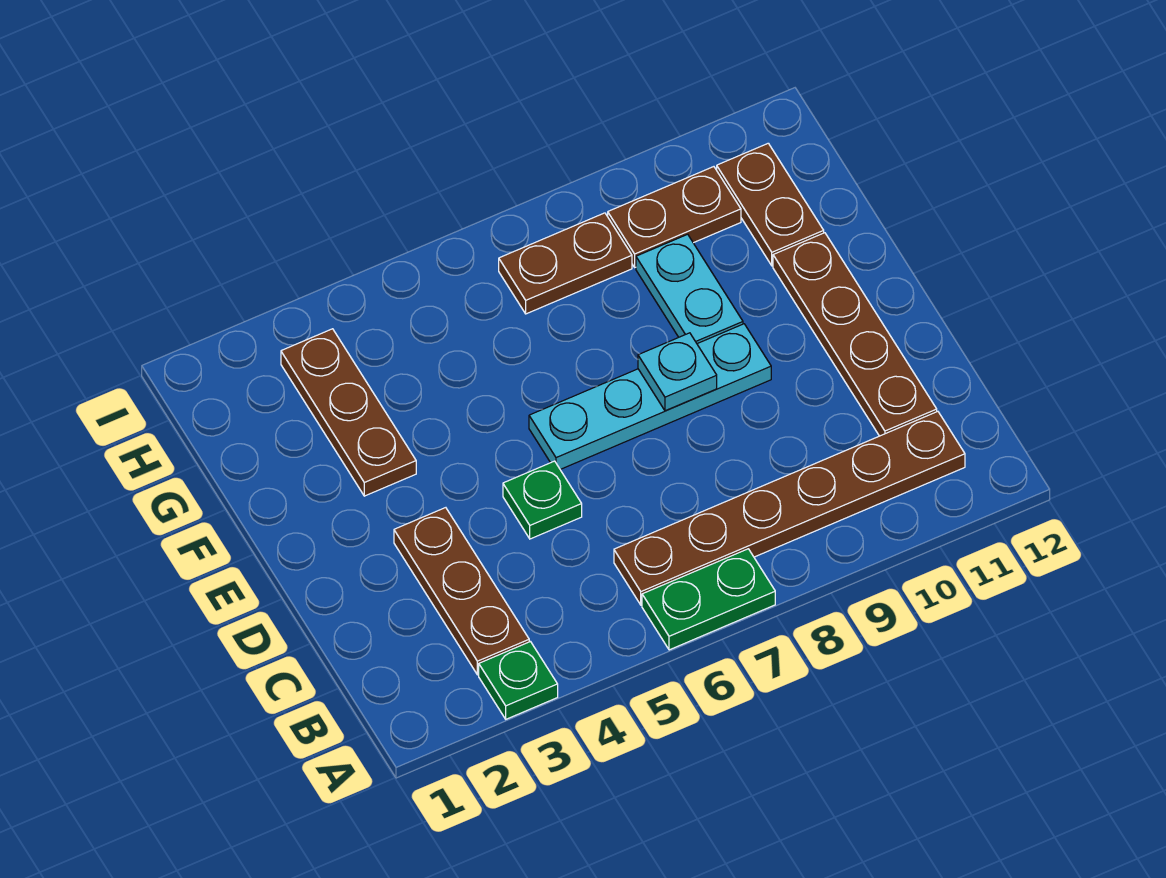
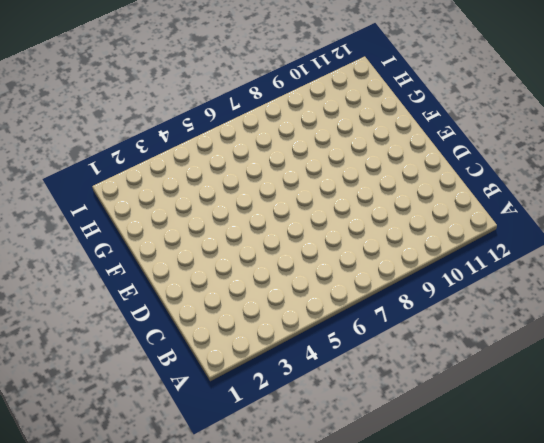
none -> green plate A3 level 1
none -> green plate A6:A7 level 1
none -> brown plate B3:D3 level 1

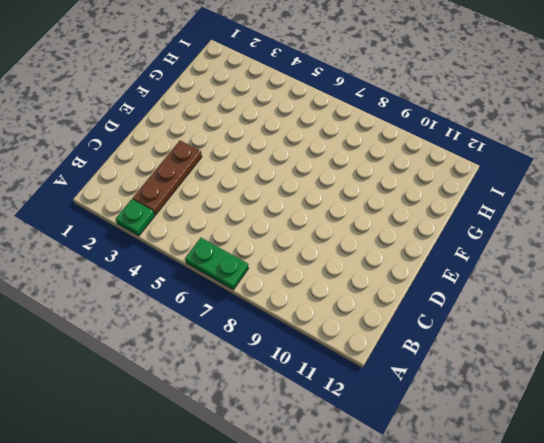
none -> brown plate B6:B11 level 1
none -> brown plate C11:F11 level 1
none -> green plate D5 level 1

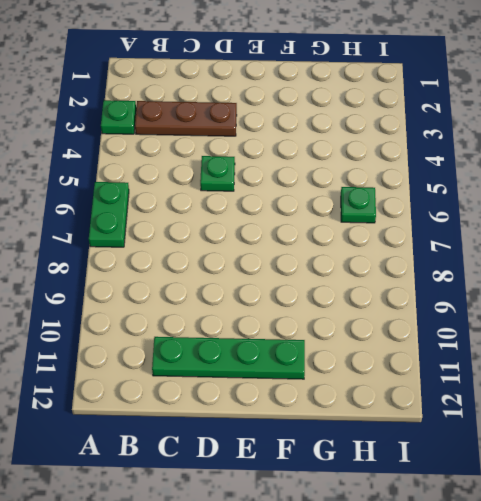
green plate C11:F11 level 1 -> brown plate C11:F11 level 1
green plate H6 level 1 -> none
none -> brown plate B6:B11 level 1
none -> cyan plate E6:E9 level 1
none -> brown plate F3:H3 level 1

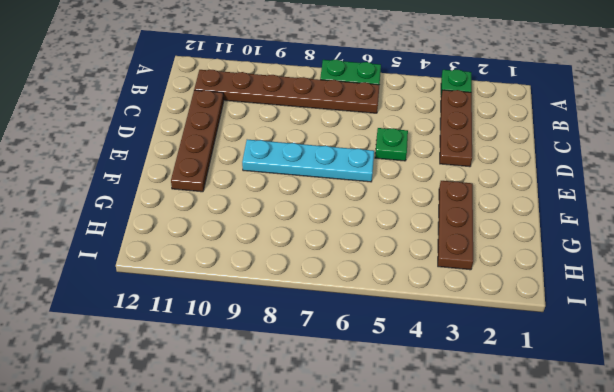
none -> cyan plate F9:G9 level 1
none -> brown plate G11:H11 level 1
none -> brown plate H7:H8 level 1

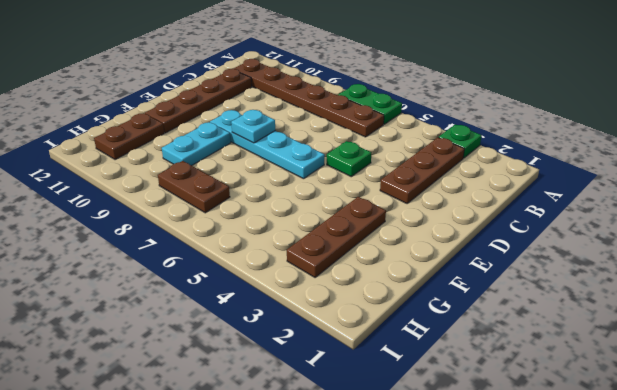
none -> brown plate H9:H10 level 1

